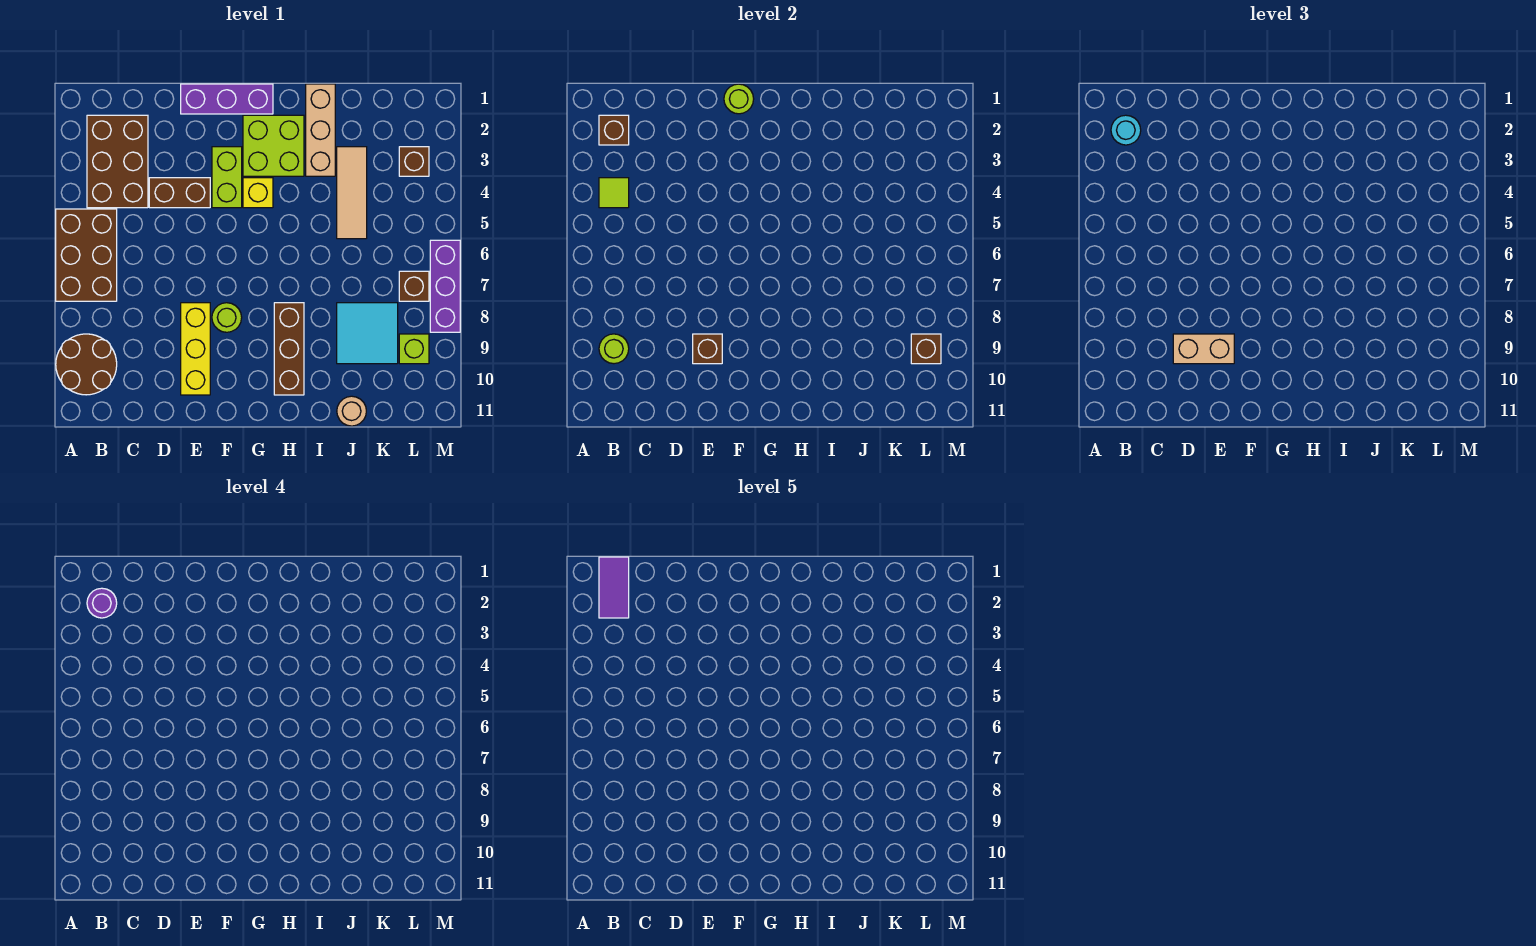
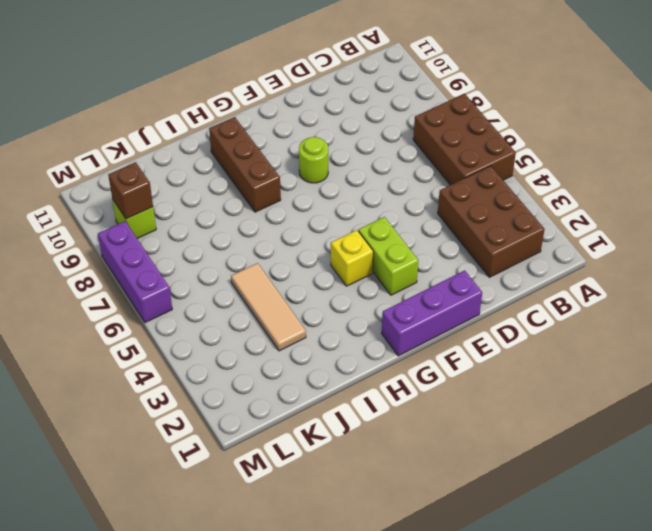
none -> brown round brick A9:B10 level 1
none -> brown brick D4:E4 level 1
none -> yellow brick E8:E10 level 1

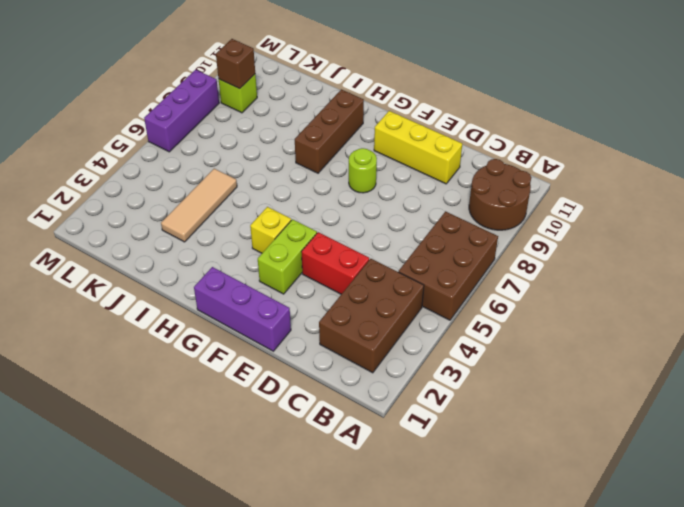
red brick D4:E4 level 1 -> brown brick D4:E4 level 1
yellow brick D10:F10 level 1 -> yellow brick E8:E10 level 1
none -> lime brick G2:H3 level 1
none -> tan brick I1:I3 level 1
none -> cyan tile J8:K9 level 1

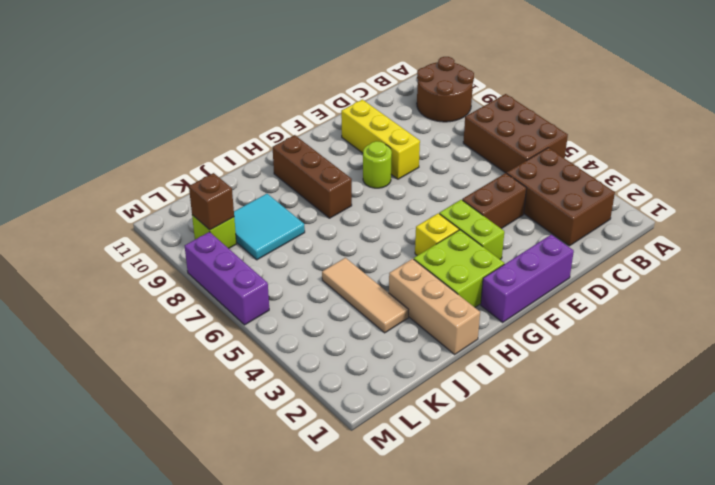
none -> tan round brick J11 level 1
none -> brown brick L3 level 1
none -> brown brick L7 level 1

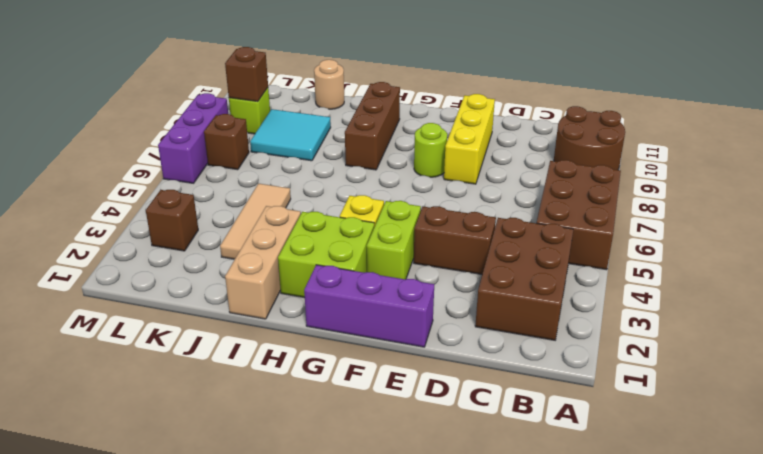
none -> brown brick B2 level 2
none -> lime tile B4 level 2
none -> lime round brick B9 level 2

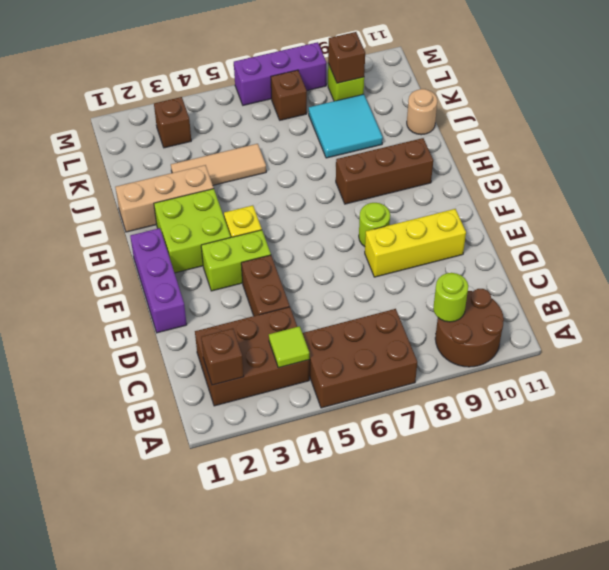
none -> brown brick E9 level 2
none -> lime round brick F1 level 2
none -> cyan round brick B2 level 3

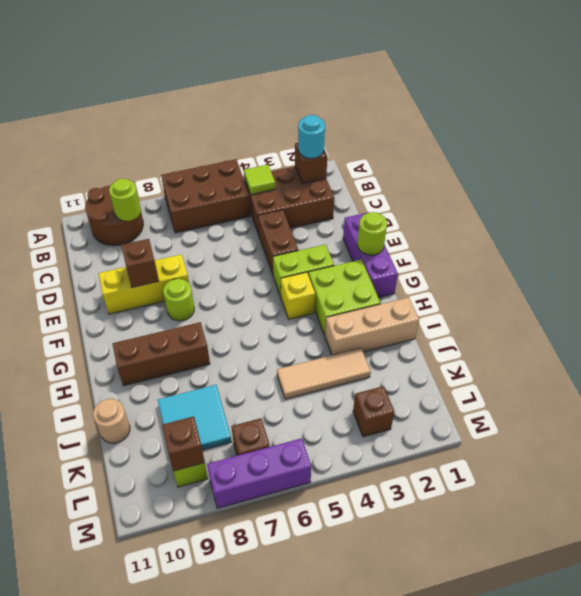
none -> tan brick D9:E9 level 3
none -> purple round brick B2 level 4
none -> purple tile B1:B2 level 5

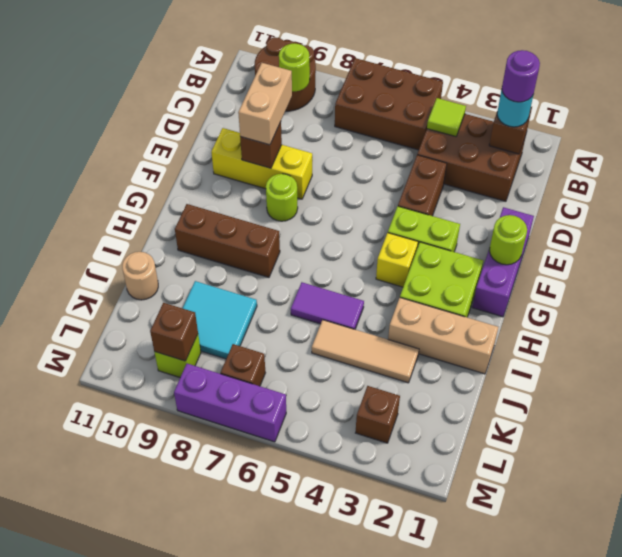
purple tile I5:I6 level 1 -> purple tile B1:B2 level 5

